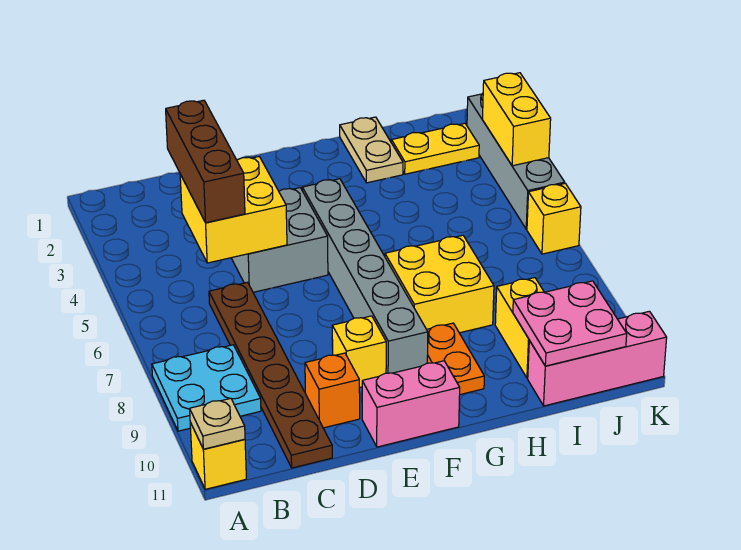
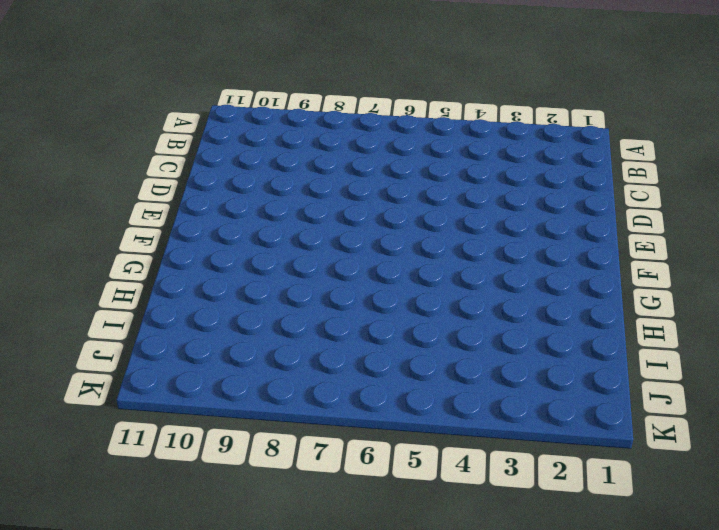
none -> cyan plate A8:B9 level 1
none -> yellow brick A11 level 1
none -> brown plate C6:C11 level 1

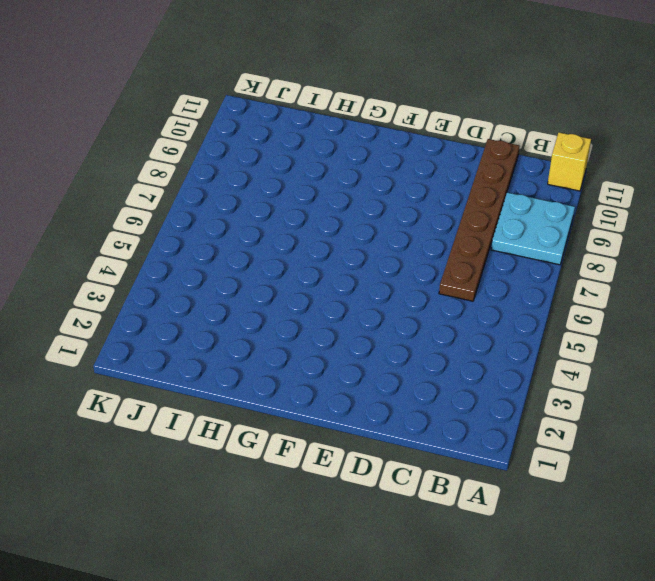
none -> grey brick D4:E5 level 1
none -> orange brick D10 level 1
none -> yellow brick E9 level 1

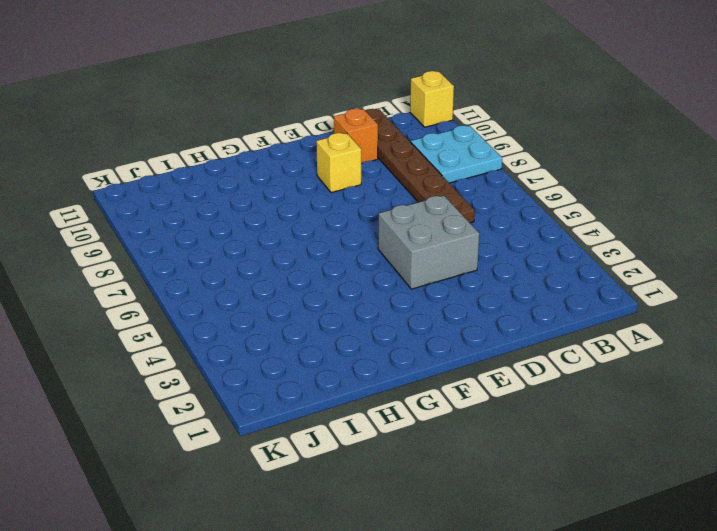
none -> pink brick E11:F11 level 1
none -> grey brick F4:F9 level 1
none -> yellow brick G7:H8 level 1

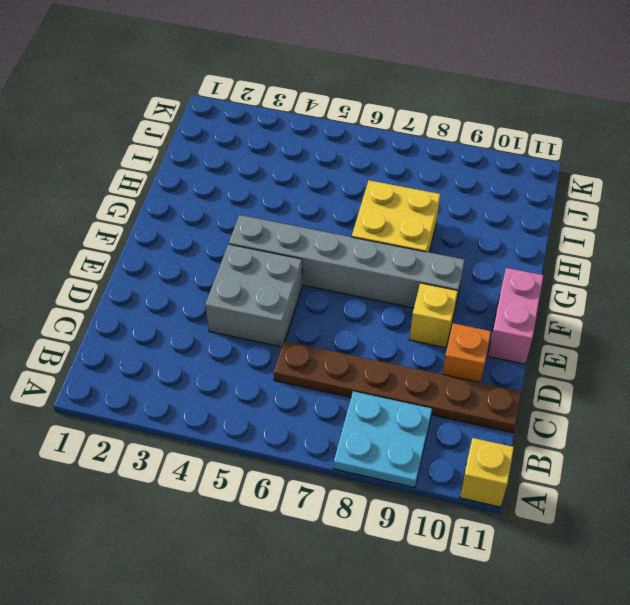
none -> orange plate G9:G10 level 1
none -> tan plate H1:H2 level 1
none -> yellow plate I2:J2 level 1

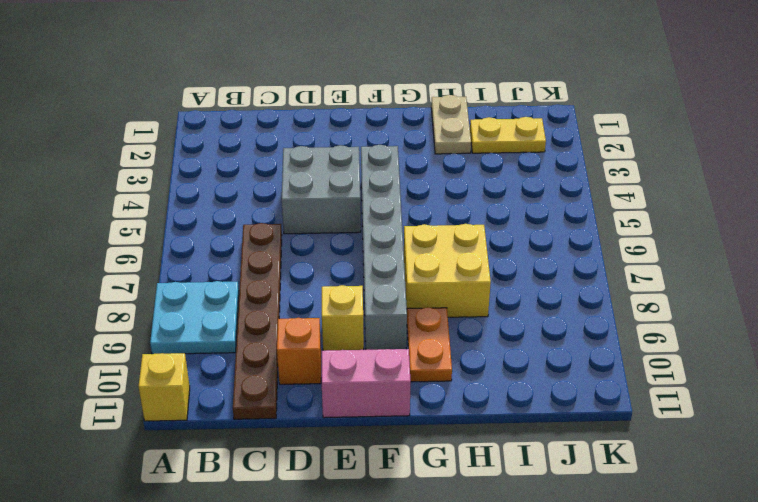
none -> yellow brick I9:I10 level 1
none -> pink brick I11:K11 level 1
none -> grey brick K2:K5 level 1

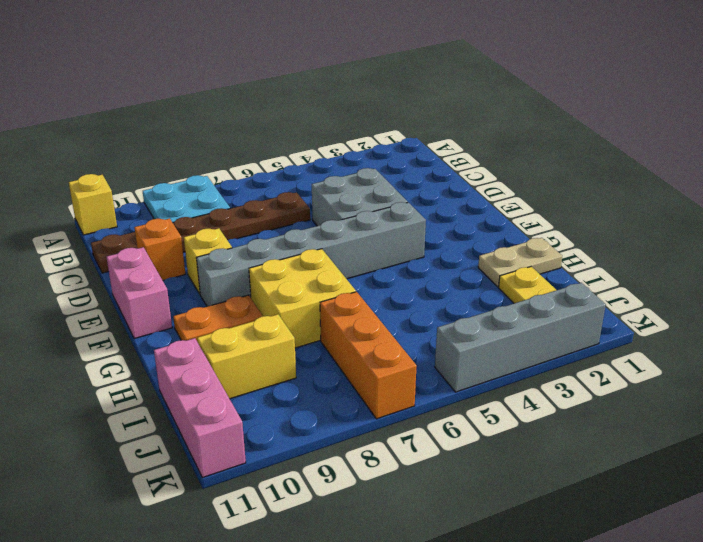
orange brick I7:K7 level 1 -> none
none -> yellow brick K6 level 1
none -> tan plate A11 level 2
none -> yellow brick C4:D5 level 2

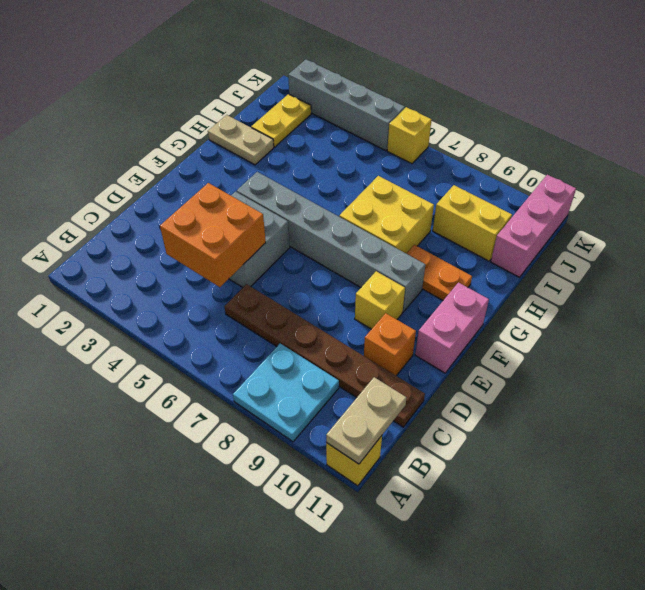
tan plate A11:B11 level 2 -> tan plate A11 level 2
orange brick C4:D5 level 2 -> yellow brick C4:D5 level 2
none -> pink plate I10:J11 level 2
none -> yellow brick K3:K4 level 2
none -> brown brick C3:C5 level 3

